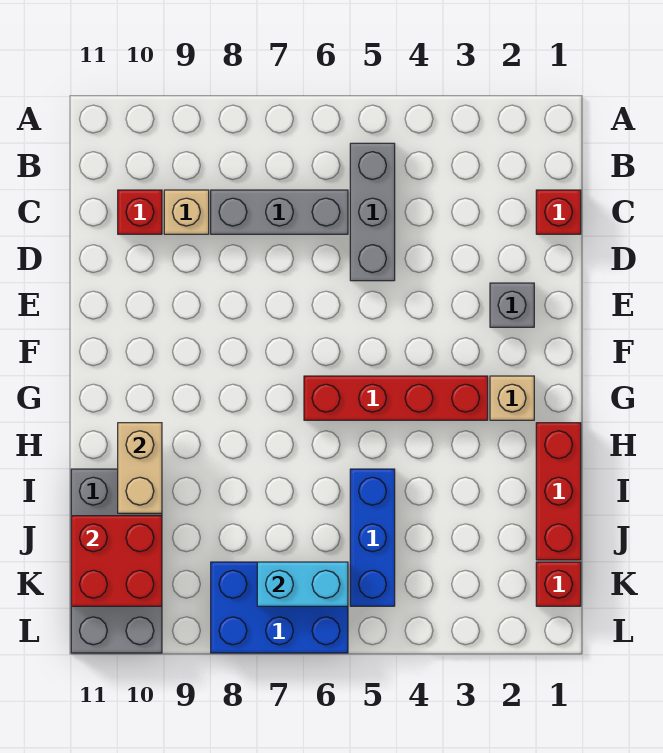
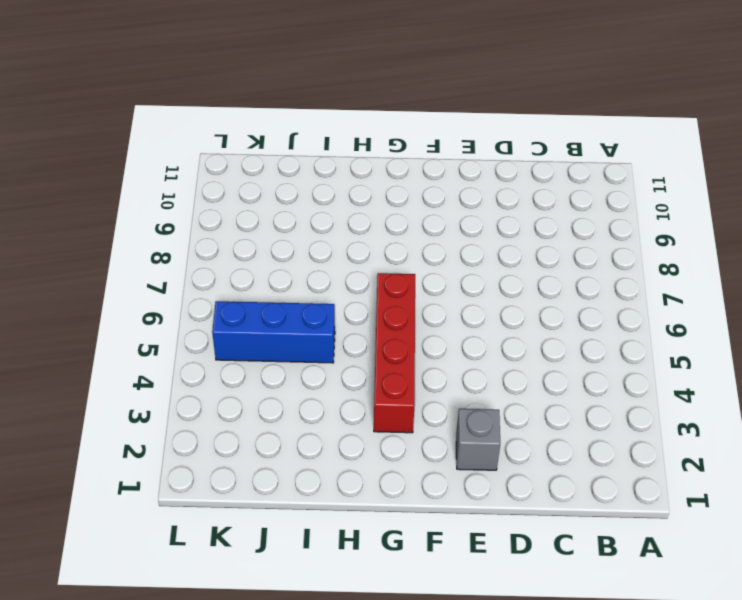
none -> grey brick B5:D5 level 1
none -> red brick C1 level 1
none -> grey brick C6:C8 level 1

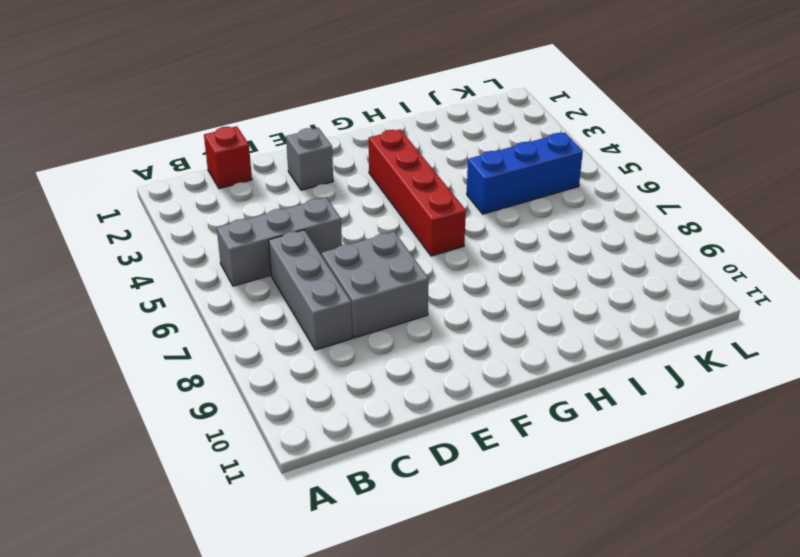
grey brick D7:E8 level 1 -> none
none -> tan brick C9 level 1
none -> red brick C10 level 1
none -> tan brick G2 level 1

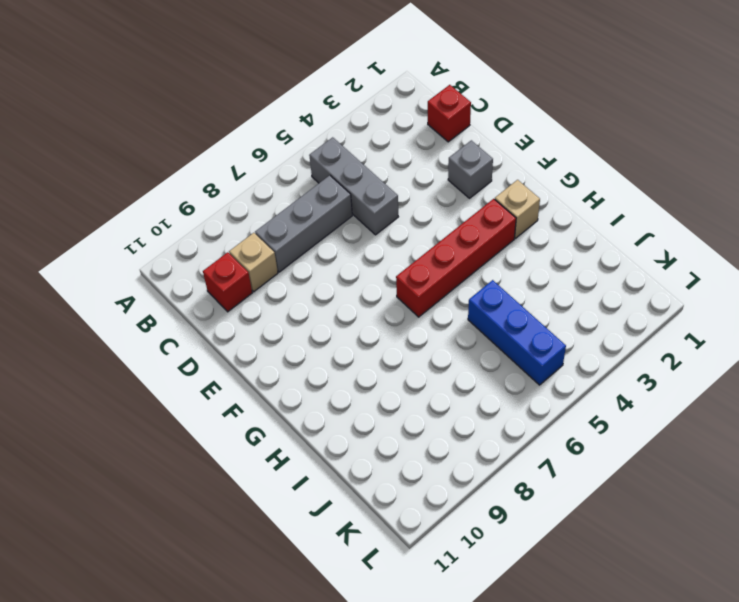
none -> red brick H1:J1 level 1
none -> grey brick I10:L11 level 1
none -> red brick K1 level 1

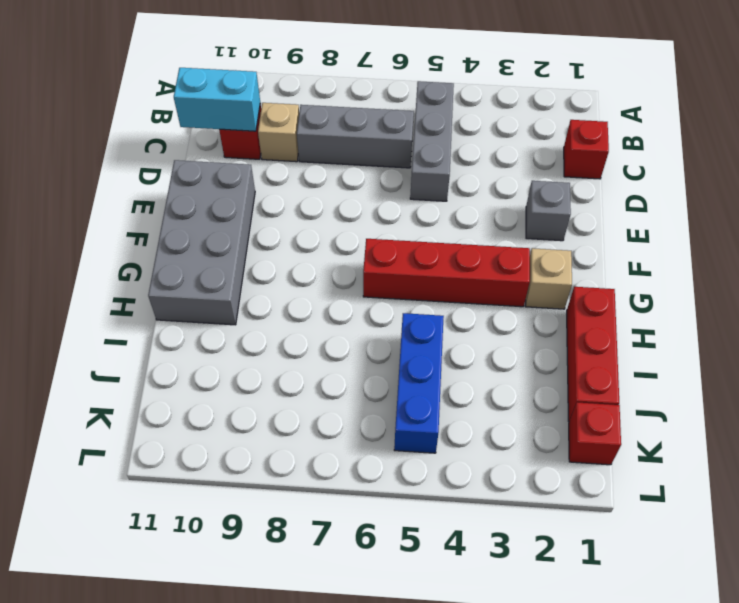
cyan brick C10:C11 level 2 -> cyan brick K6:K7 level 2
grey brick E10:H11 level 1 -> grey brick I10:L11 level 1
none -> blue brick K6:L8 level 1
none -> tan brick H10:I10 level 2
none -> red brick J10:K11 level 2

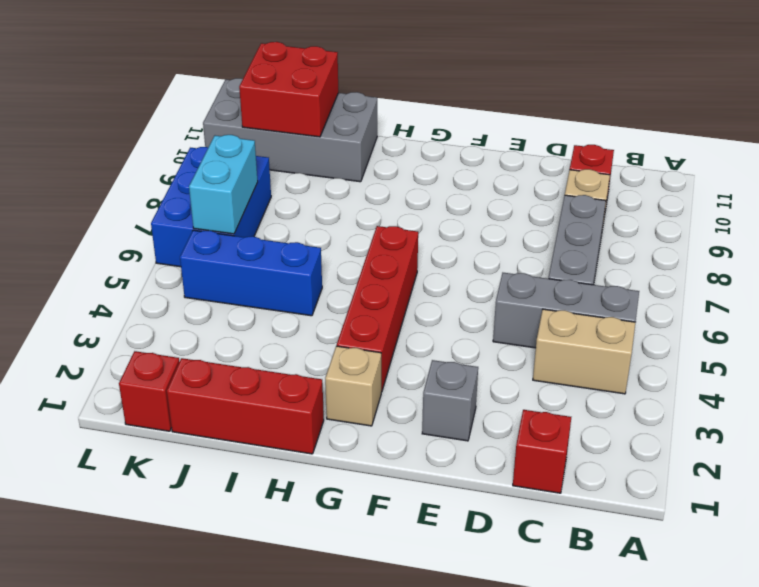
tan brick B4:C4 level 1 -> tan brick H10:I10 level 2

